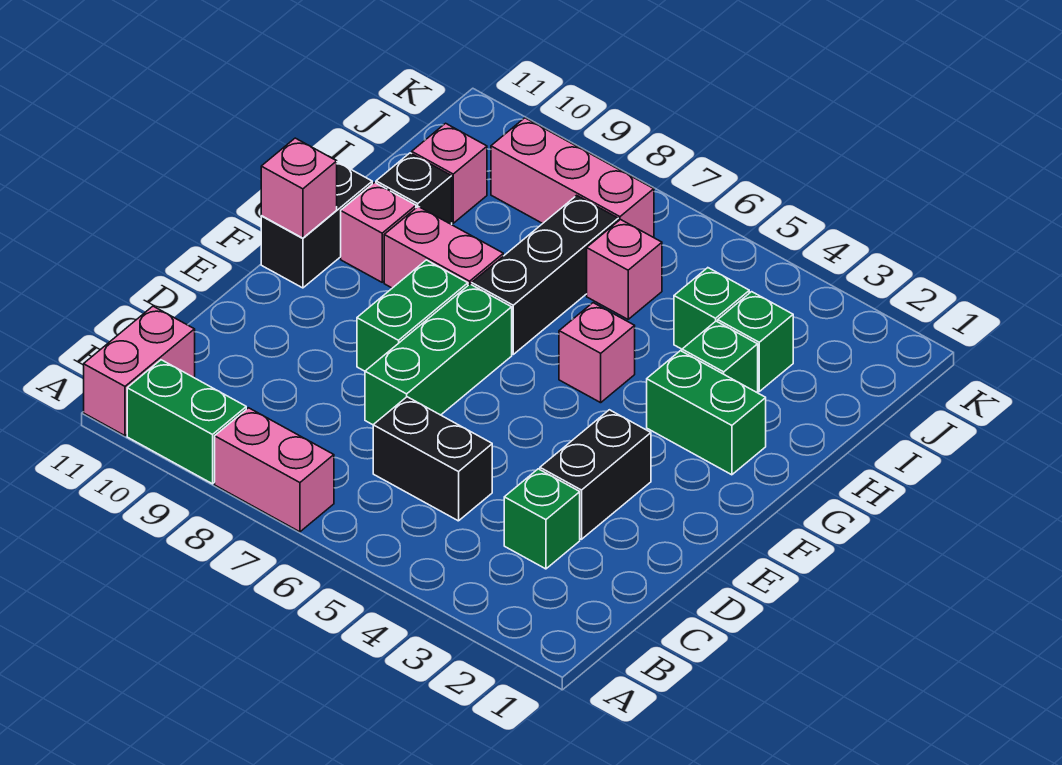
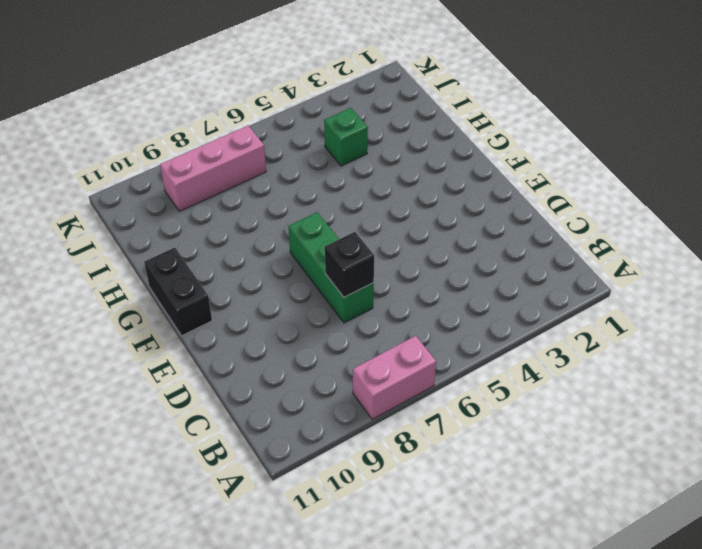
black brick D7 level 2 -> black brick H10 level 1
none -> green brick A9:A10 level 1
none -> pink brick A11:B11 level 1
none -> green brick C3 level 1

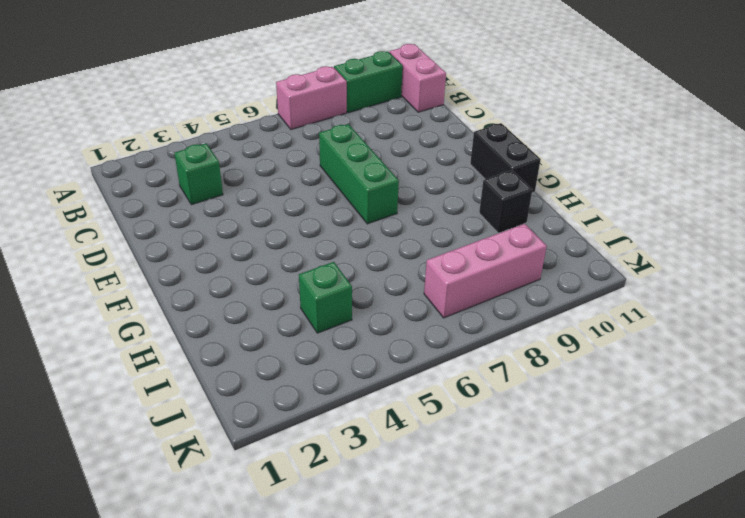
none -> black brick C5:C6 level 1
none -> black brick D3:E3 level 1
none -> green brick E8:F8 level 1

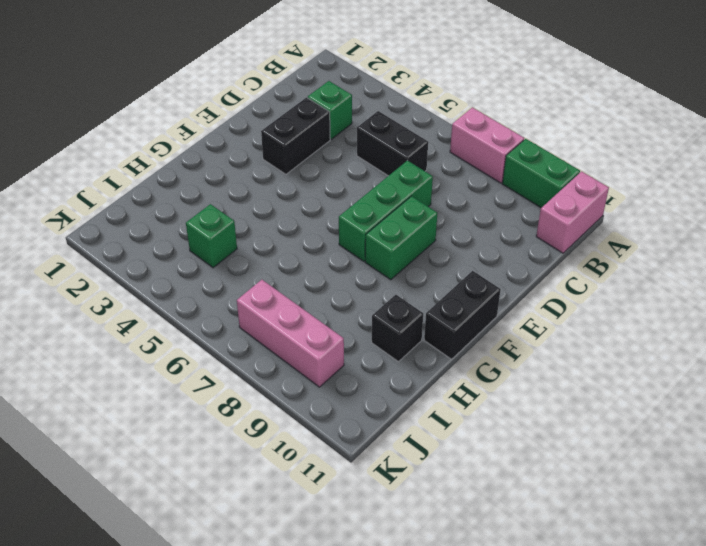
none -> green brick G2:G3 level 1
none -> pink brick G5 level 1
none -> black brick G7:I7 level 1

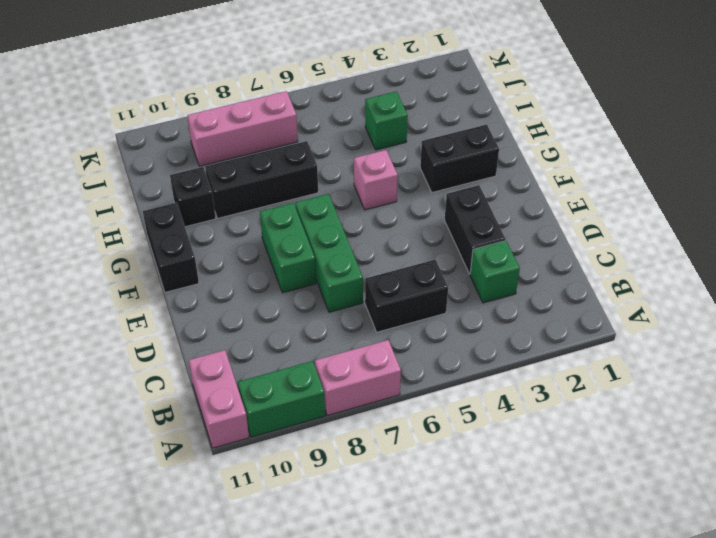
black brick G2:G3 level 1 -> green brick G2:G3 level 1
black brick H7:H9 level 1 -> black brick G7:I7 level 1
none -> pink brick G8:G9 level 1
none -> pink brick G10 level 1
none -> green brick H3 level 1

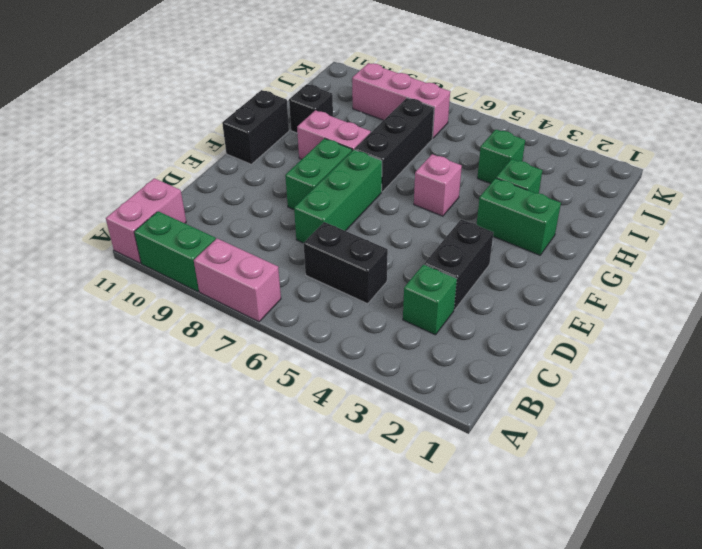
none -> pink brick G10 level 1
none -> green brick I3 level 1
none -> pink brick I6 level 1

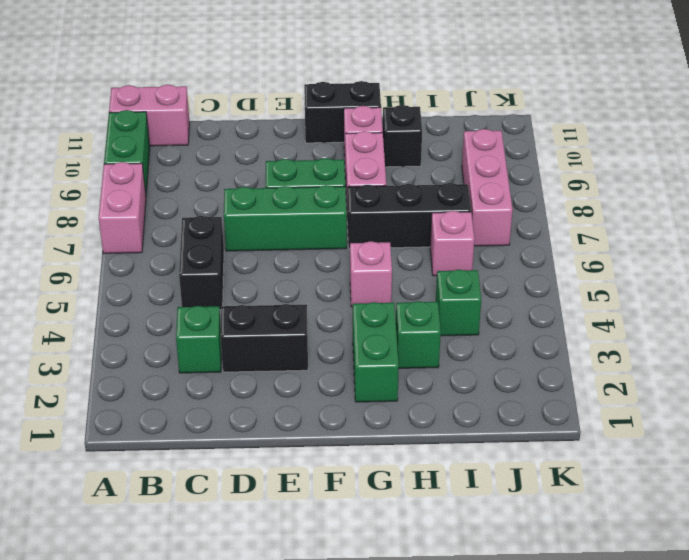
none -> green brick I3 level 1
none -> pink brick I10 level 1
none -> pink brick F11 level 2

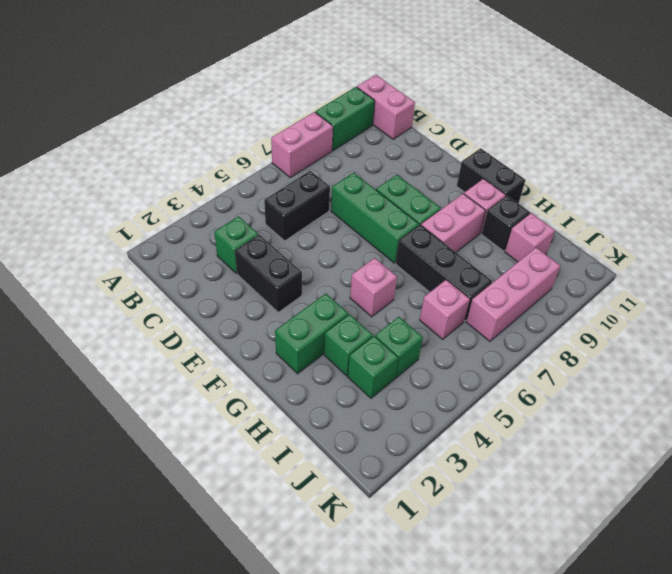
none -> pink brick F11 level 2

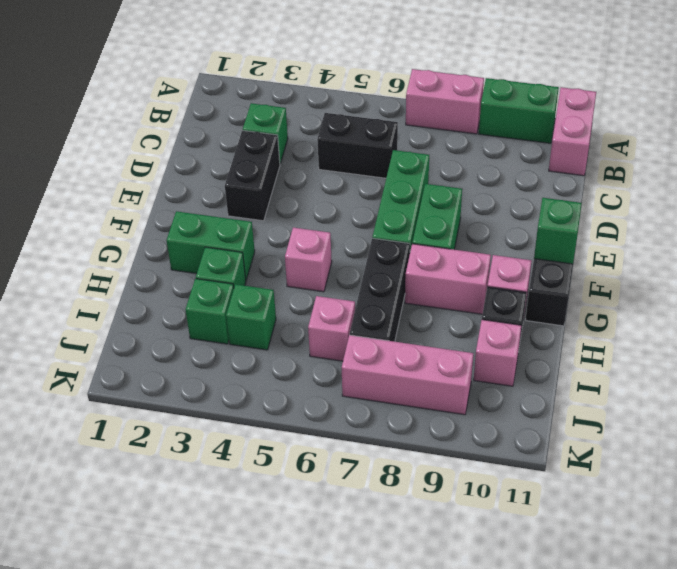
green brick F11 level 2 -> pink brick F11 level 2

